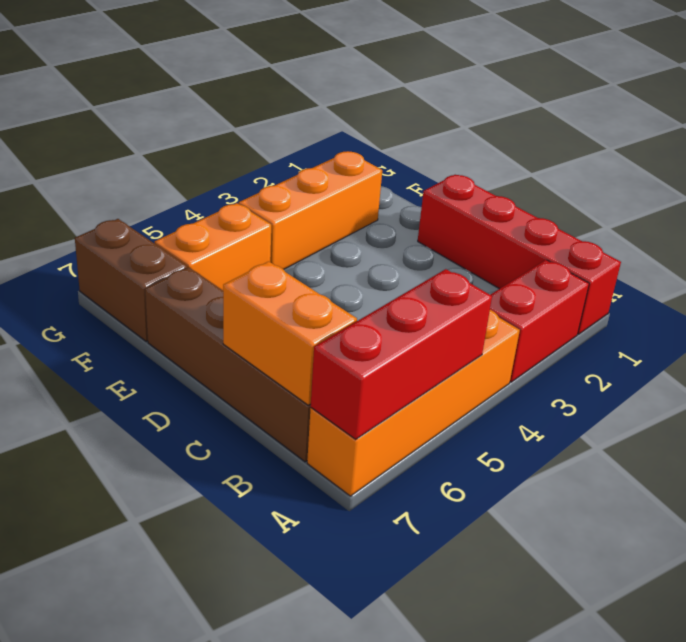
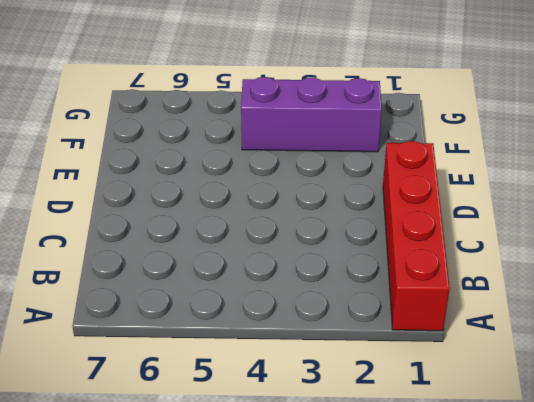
purple brick F2:F4 level 1 -> orange brick F2:F4 level 1
none -> red brick A2:A3 level 1
none -> orange brick A4:A7 level 1

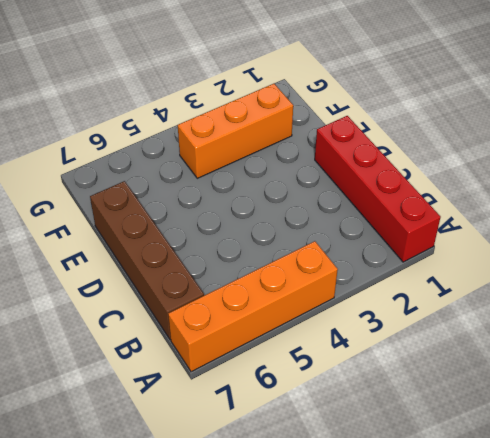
none -> red brick A2:A3 level 1
none -> orange brick F5:F6 level 1

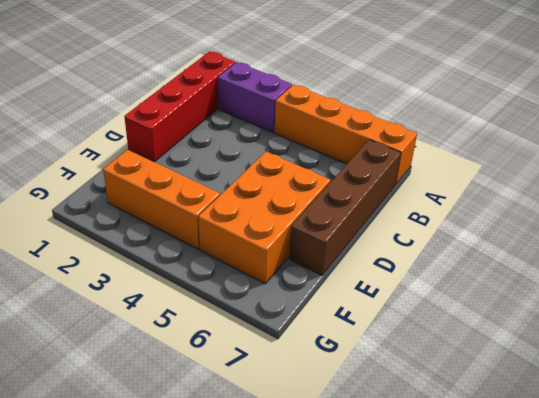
purple brick A2:A3 level 1 -> red brick A2:A3 level 1
orange brick D5:F6 level 1 -> orange brick F5:F6 level 1
none -> brown brick F7:G7 level 1
none -> red brick A5:A7 level 2

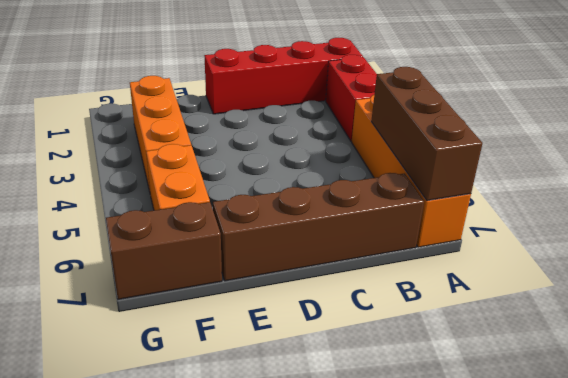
brown brick A5:A7 level 2 -> red brick A5:A7 level 2
none -> orange brick B7:C7 level 2

